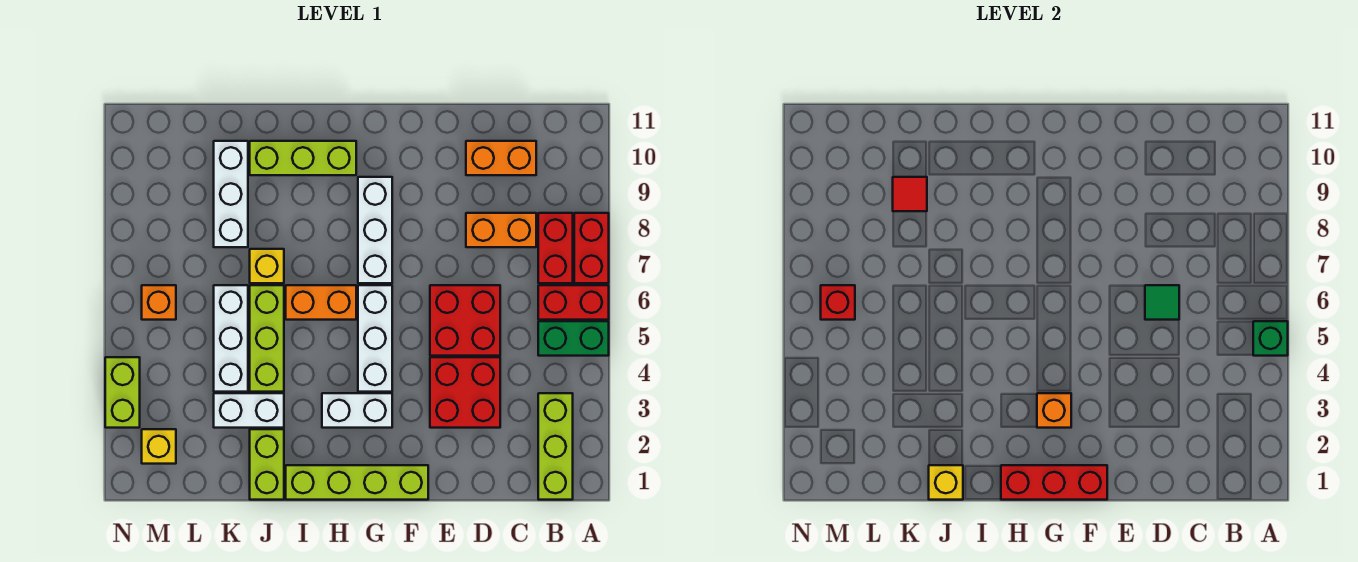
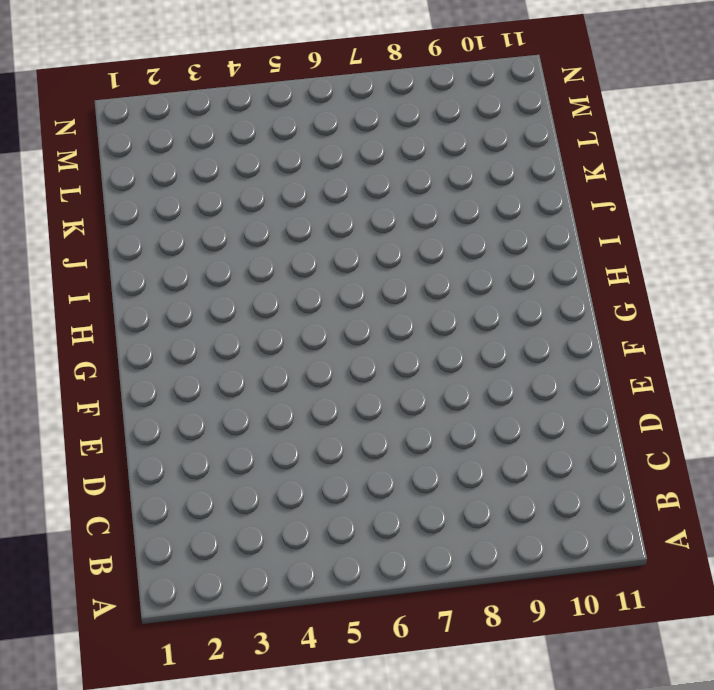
none -> green brick A5:B5 level 1
none -> red brick A6:B6 level 1
none -> red brick A7:A8 level 1
none -> lime brick B1:B3 level 1

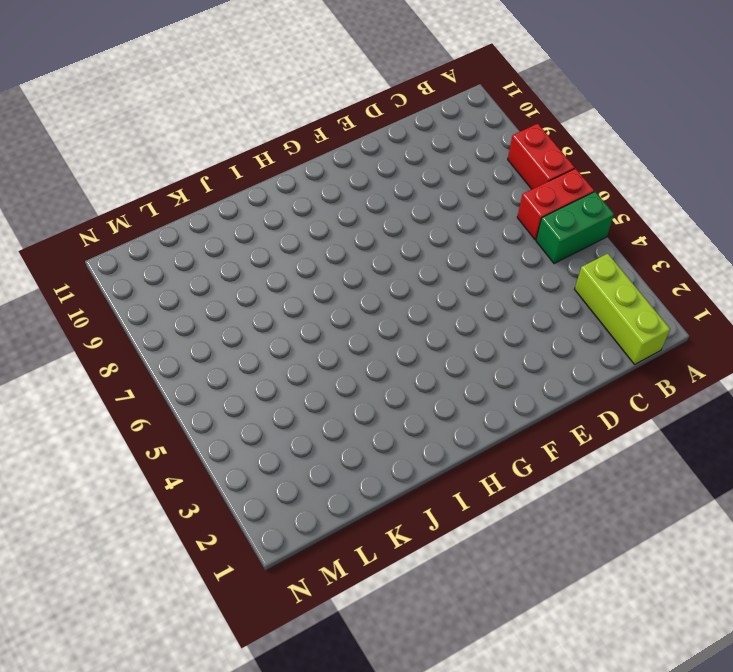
none -> red brick B7:B8 level 1
none -> orange brick C8:D8 level 1
none -> orange brick C10:D10 level 1
none -> red brick D3:E4 level 1

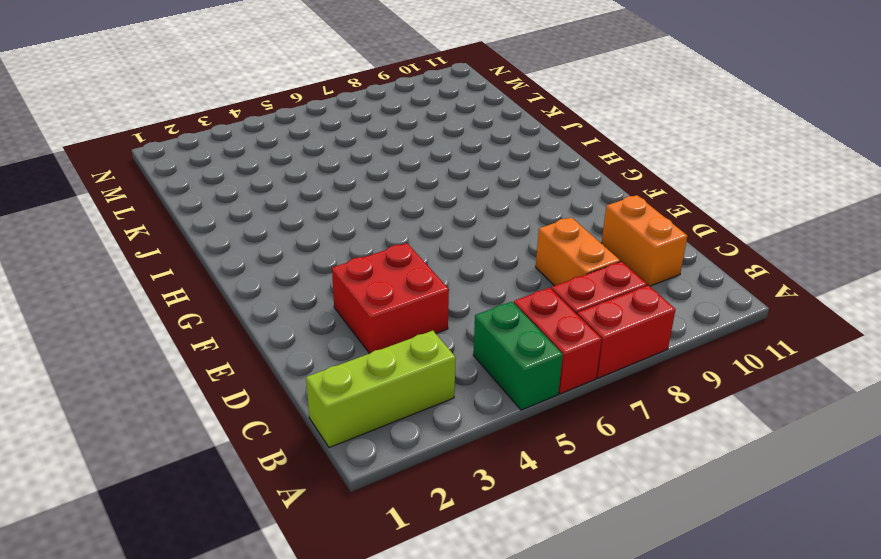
none -> red brick D5:E6 level 1
none -> lime brick F1:I1 level 1
none -> white brick G3:H3 level 1
none -> white brick G4:G6 level 1

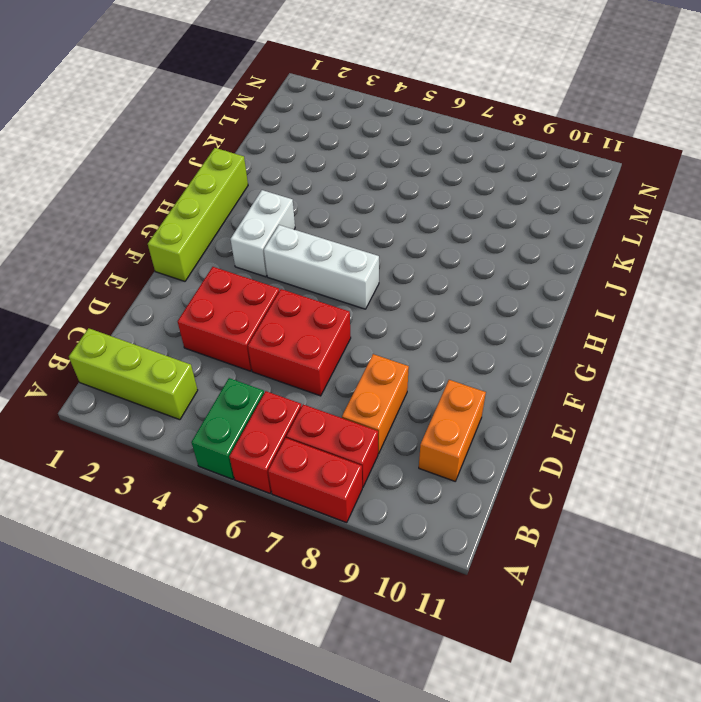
none -> white brick G7:G9 level 1
none -> orange brick H6:I6 level 1
none -> lime brick H10:J10 level 1
none -> lime brick J1:J2 level 1

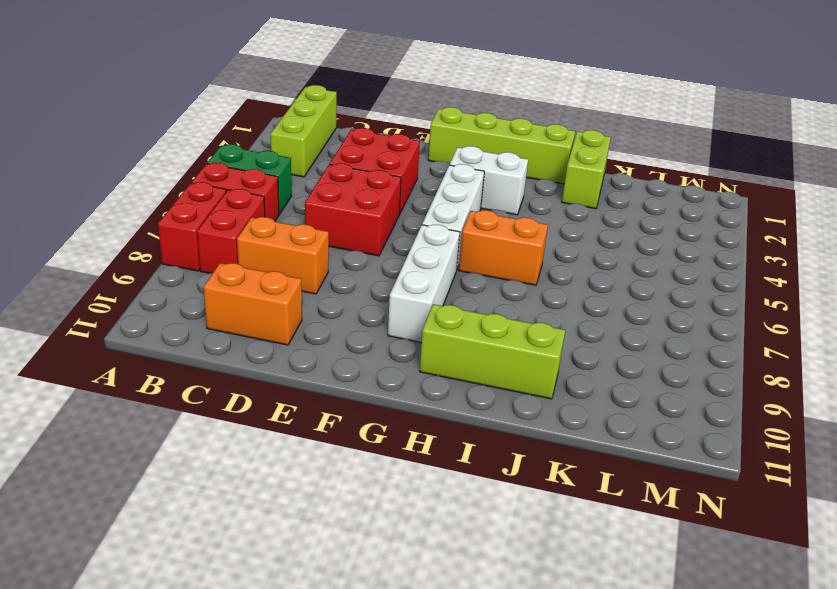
none -> white brick J3:K3 level 1
none -> lime brick J4:J6 level 1
none -> yellow brick J7 level 1
none -> white brick K4:K6 level 1

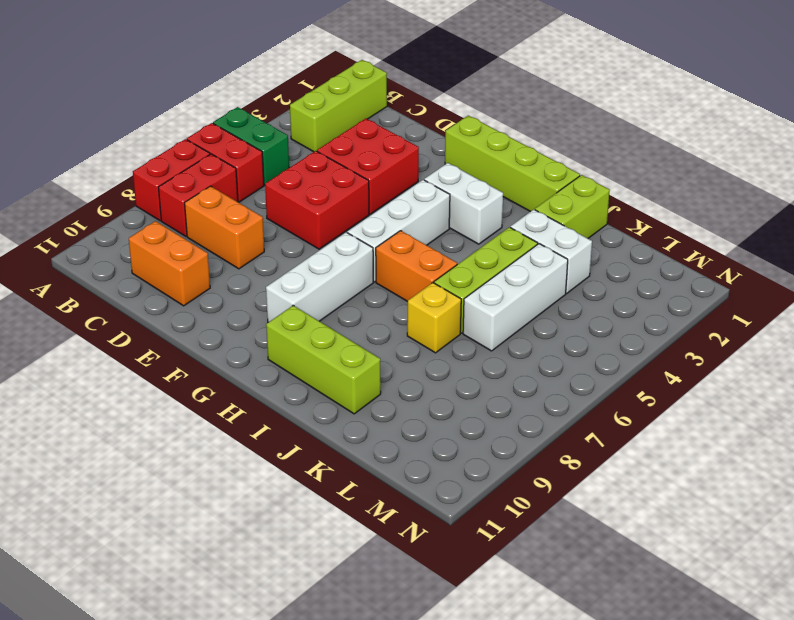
none -> white brick K8:K10 level 1
none -> yellow brick M2 level 1
none -> orange brick M6 level 1
none -> lime brick N3:N4 level 1

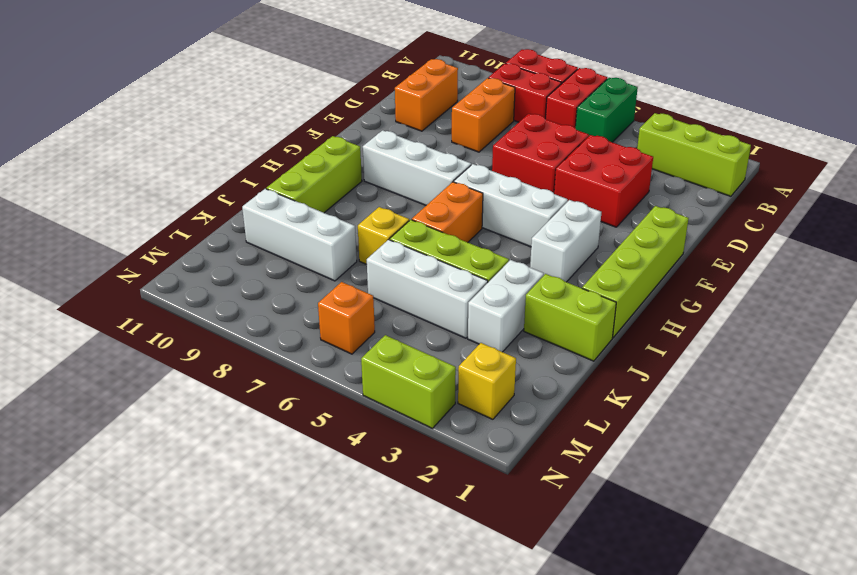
none -> green brick A5 level 2
none -> green tile D6 level 2
none -> red brick F1:H1 level 2
none -> orange brick G3 level 2

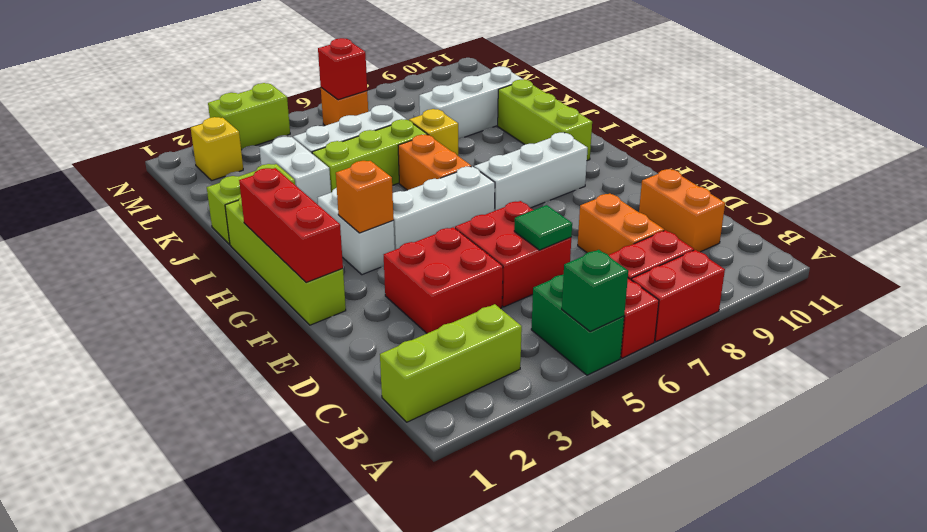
none -> yellow brick J1 level 2
none -> red tile K9 level 2

